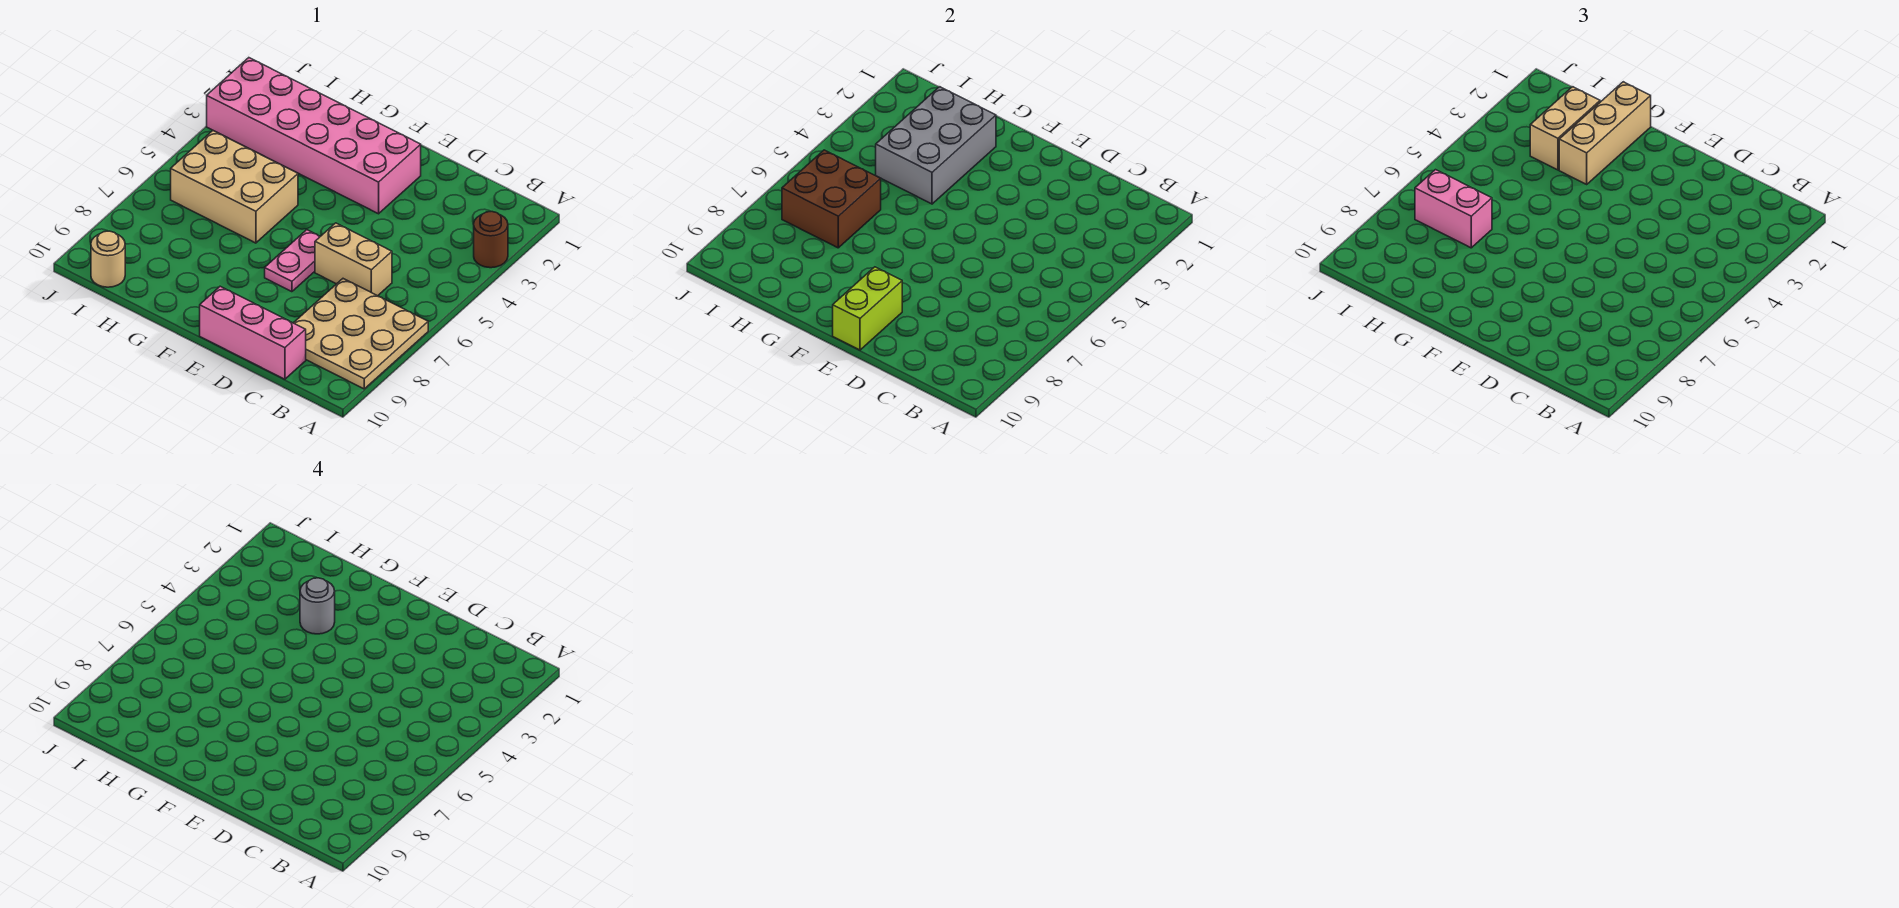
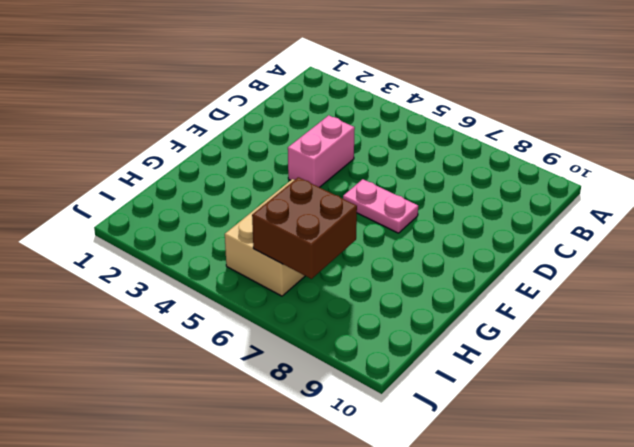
pink brick D4:E4 level 1 -> pink brick H7:I7 level 3
none -> brown round brick A3 level 1
none -> tan plate A7:C9 level 1
none -> tan brick C6:D6 level 1

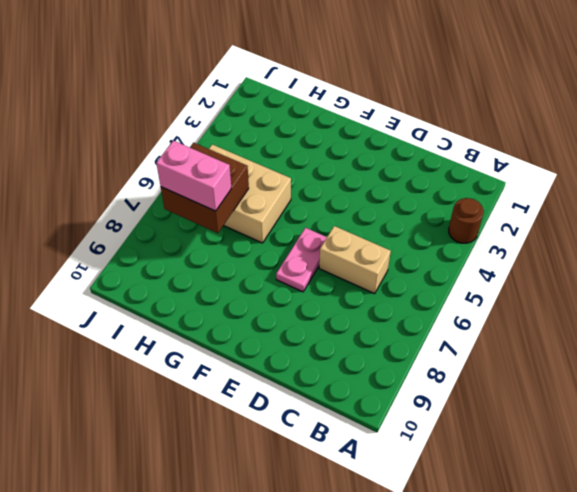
none -> tan plate A7:C9 level 1
none -> pink brick C10:E10 level 1
none -> pink brick E2:J3 level 1

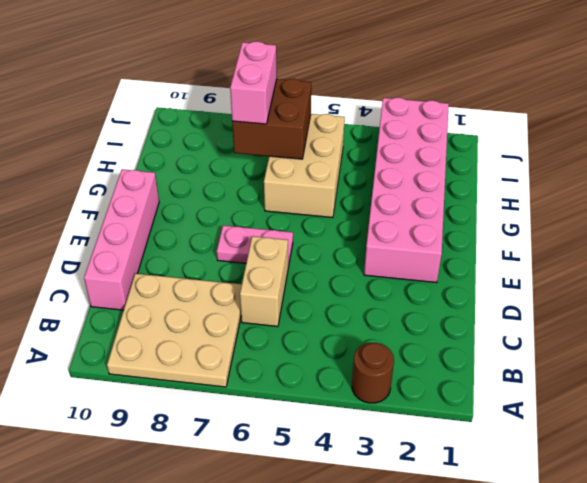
pink brick C10:F10 level 1 -> pink brick C10:E10 level 1
none -> tan round brick I10 level 1
none -> lime brick E9:E10 level 2
none -> grey brick G2:H4 level 2

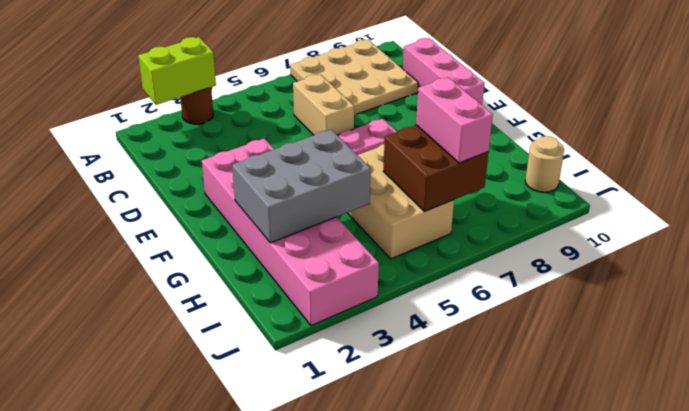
lime brick A2:A3 level 2 -> lime brick E9:E10 level 2
none -> tan brick G1:G3 level 3
none -> tan brick H2:H3 level 3
none -> grey round brick G3 level 4

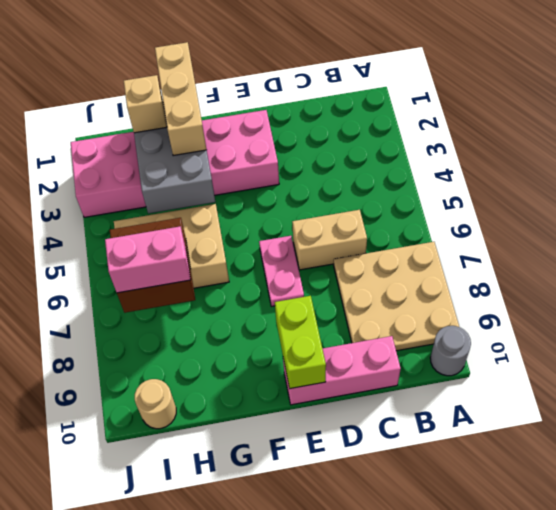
grey round brick A10 level 1 -> grey round brick G3 level 4
tan brick H2 level 3 -> tan brick H2:H3 level 3
none -> brown round brick A3 level 1

